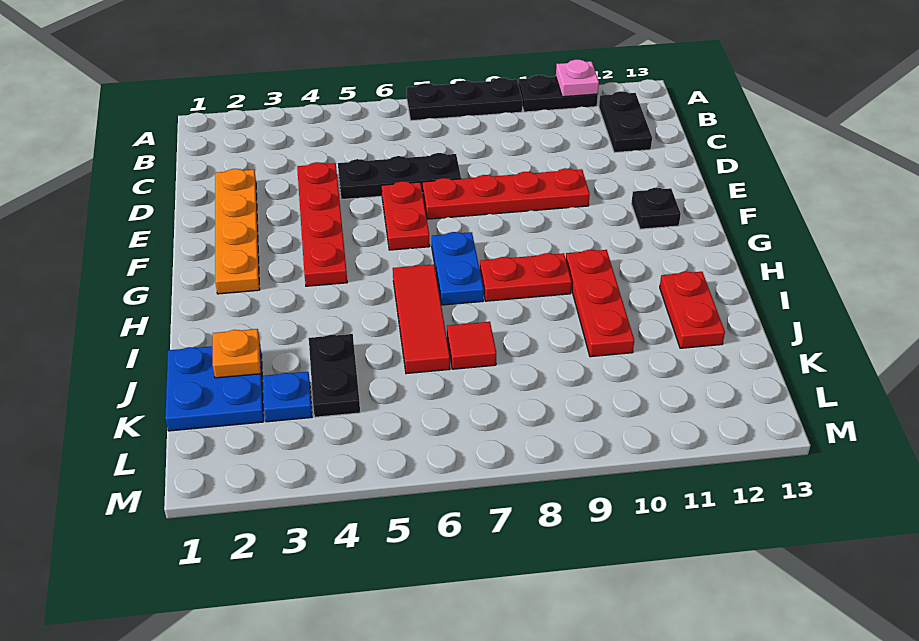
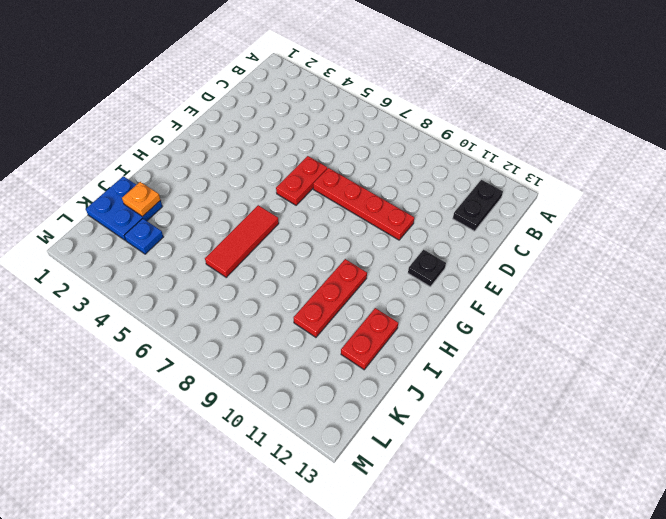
none -> black plate A7:A9 level 1
none -> black plate A10:A11 level 1
none -> orange plate D2:G2 level 1

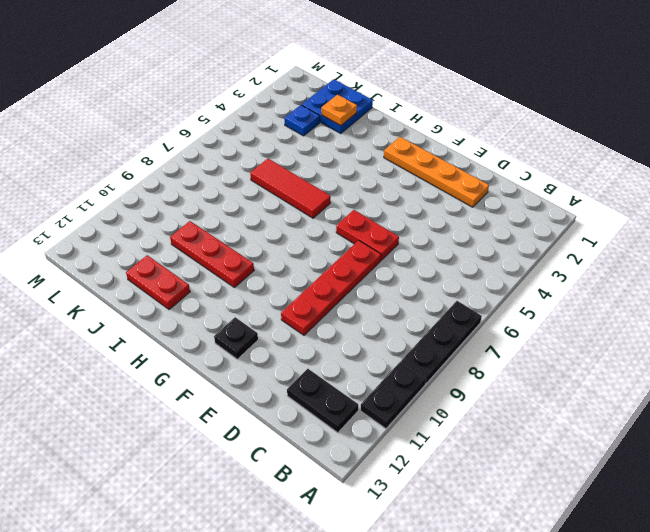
none -> red plate D4:G4 level 1
none -> black plate D5:D7 level 1
none -> blue plate G7:H7 level 1

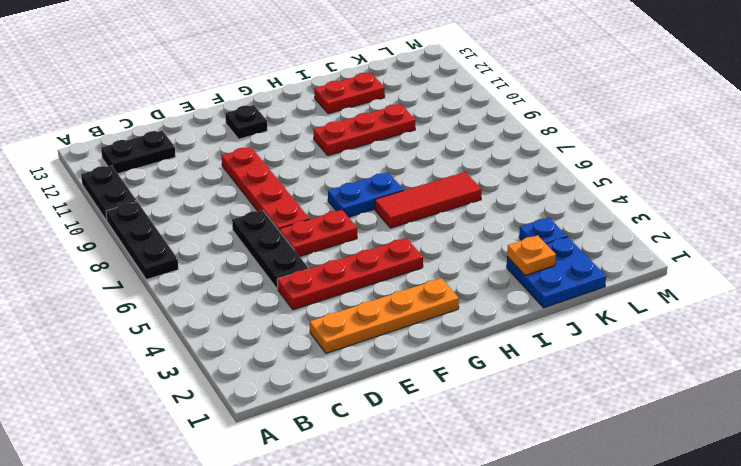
none -> red plate H8:H9 level 1
none -> black plate J4:K4 level 1
none -> red tile J7 level 1

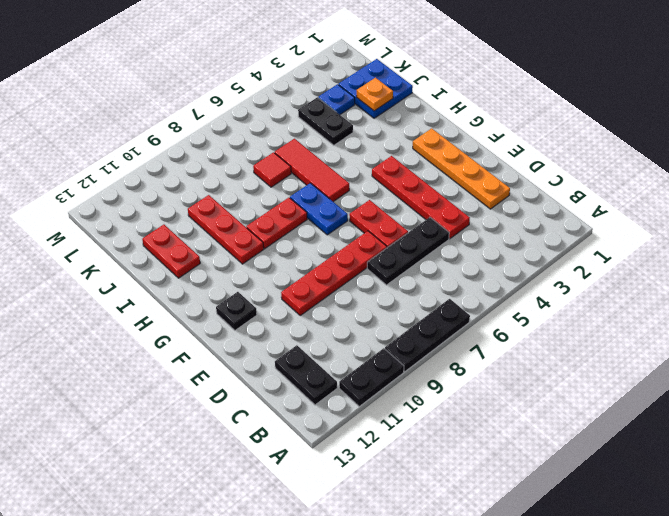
none -> pink plate A11 level 2

